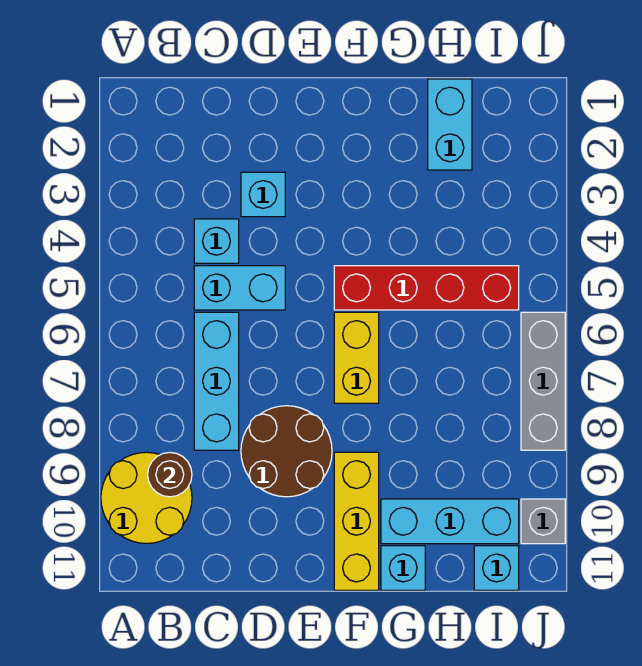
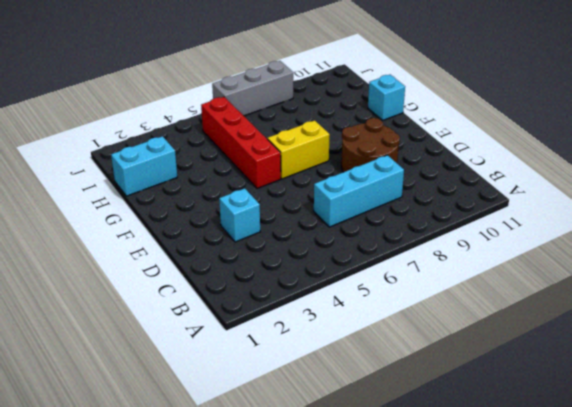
none -> yellow round brick A9:B10 level 1
none -> cyan brick C4 level 1
none -> cyan brick C5:D5 level 1

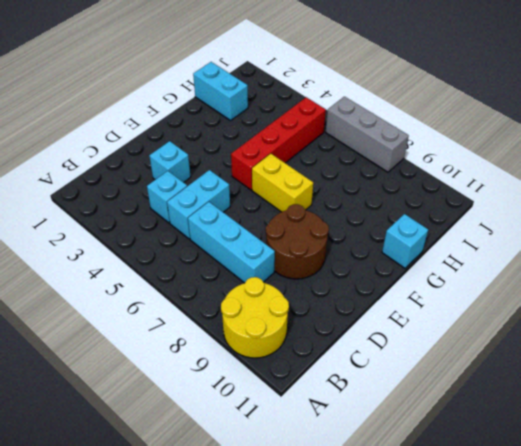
none -> yellow brick F9:F11 level 1
none -> cyan brick G10:I10 level 1
none -> cyan brick I11 level 1

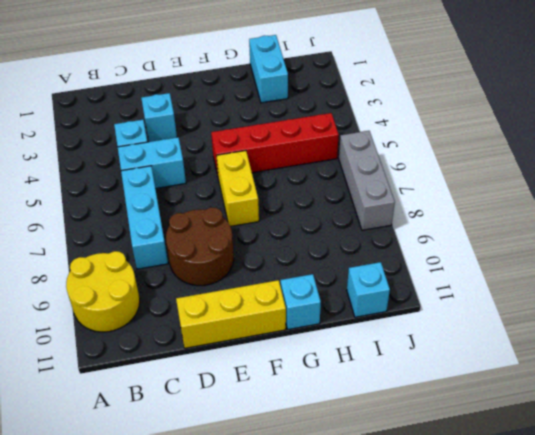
yellow brick D11:F11 level 1 -> yellow brick F9:F11 level 1
none -> cyan brick G10:I10 level 1
none -> grey brick J10 level 1
none -> brown round brick B9 level 2

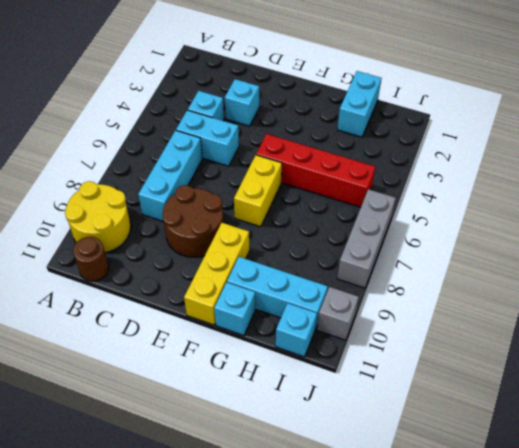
brown round brick B11 level 1 -> brown round brick B9 level 2

